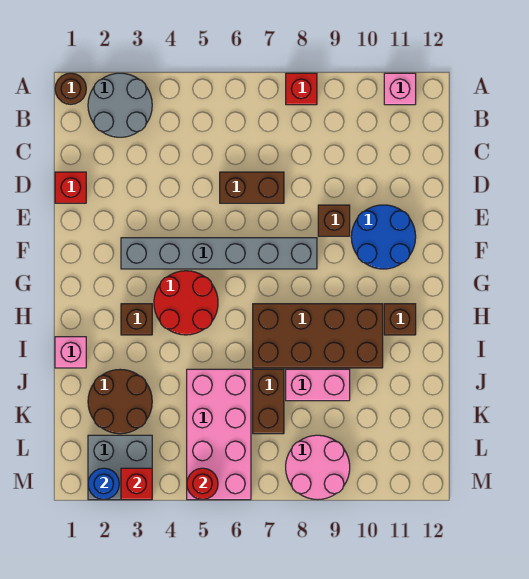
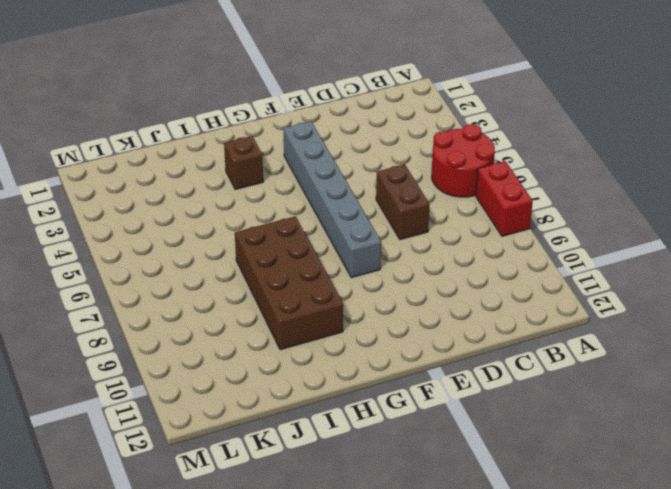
red round brick A5:B6 level 1 -> red round brick G4:H5 level 1
red brick A7:A8 level 1 -> red brick A8 level 1
none -> brown round brick A1 level 1
none -> grey round brick A2:B3 level 1
none -> pink brick A11 level 1

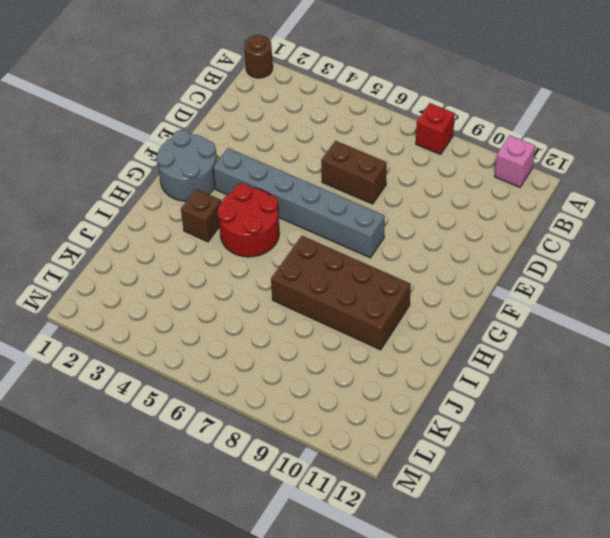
grey round brick F1:G2 level 1 -> grey round brick A2:B3 level 1
none -> red brick D1 level 1
none -> brown brick E9 level 1
none -> blue round brick E10:F11 level 1

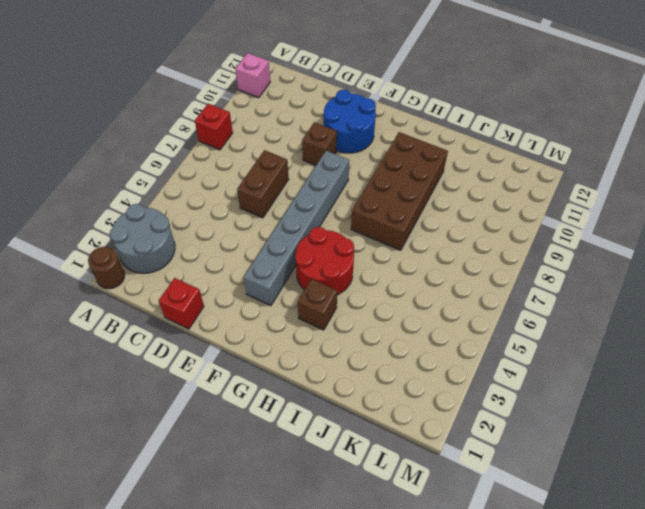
none -> brown brick H11 level 1
none -> pink brick I1 level 1
none -> brown round brick J2:K3 level 1

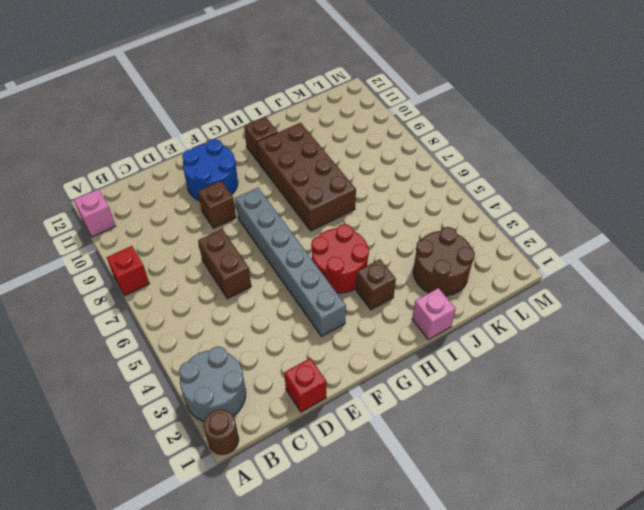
none -> pink brick J5:M6 level 1
none -> brown brick J7:K7 level 1
none -> pink brick J8:J9 level 1

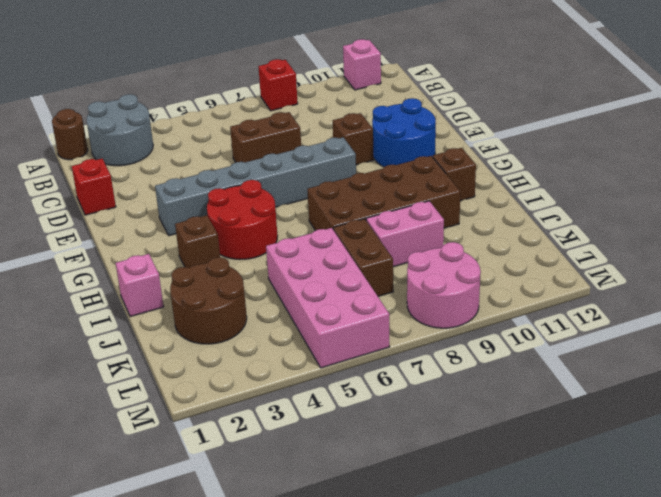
none -> grey brick L2:M3 level 1
none -> blue round brick M2 level 2
none -> red brick M3 level 2

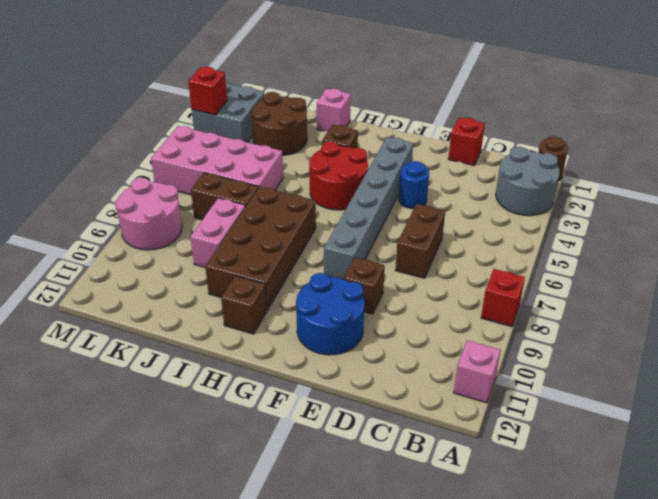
blue round brick E4 level 1 -> blue round brick M2 level 2
none -> red round brick M5 level 2

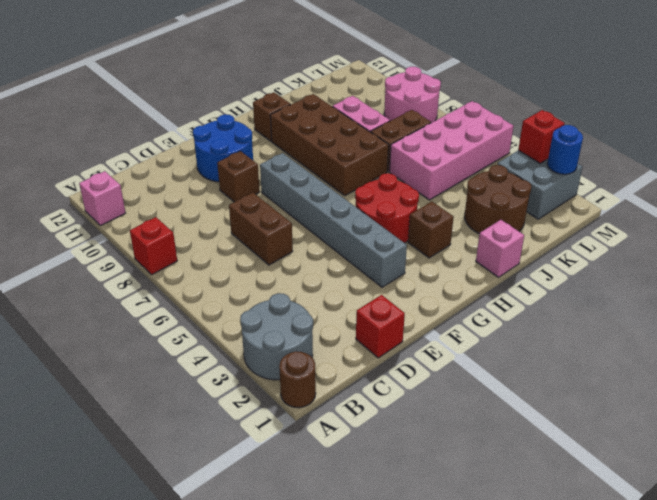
none -> red round brick M5 level 2

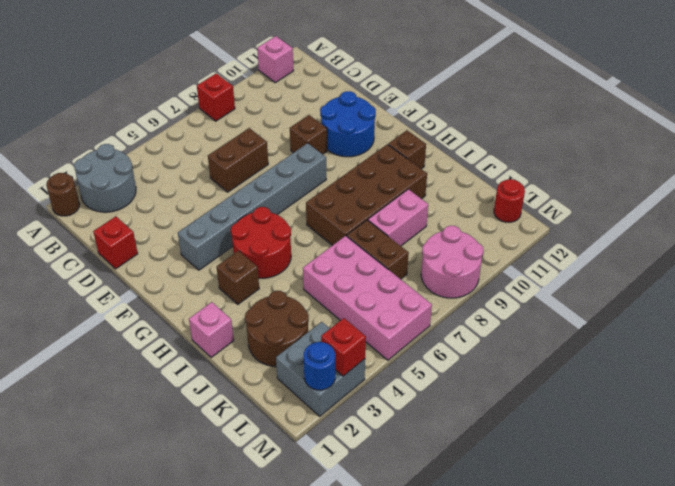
red round brick L12 level 1 -> red round brick M5 level 2

